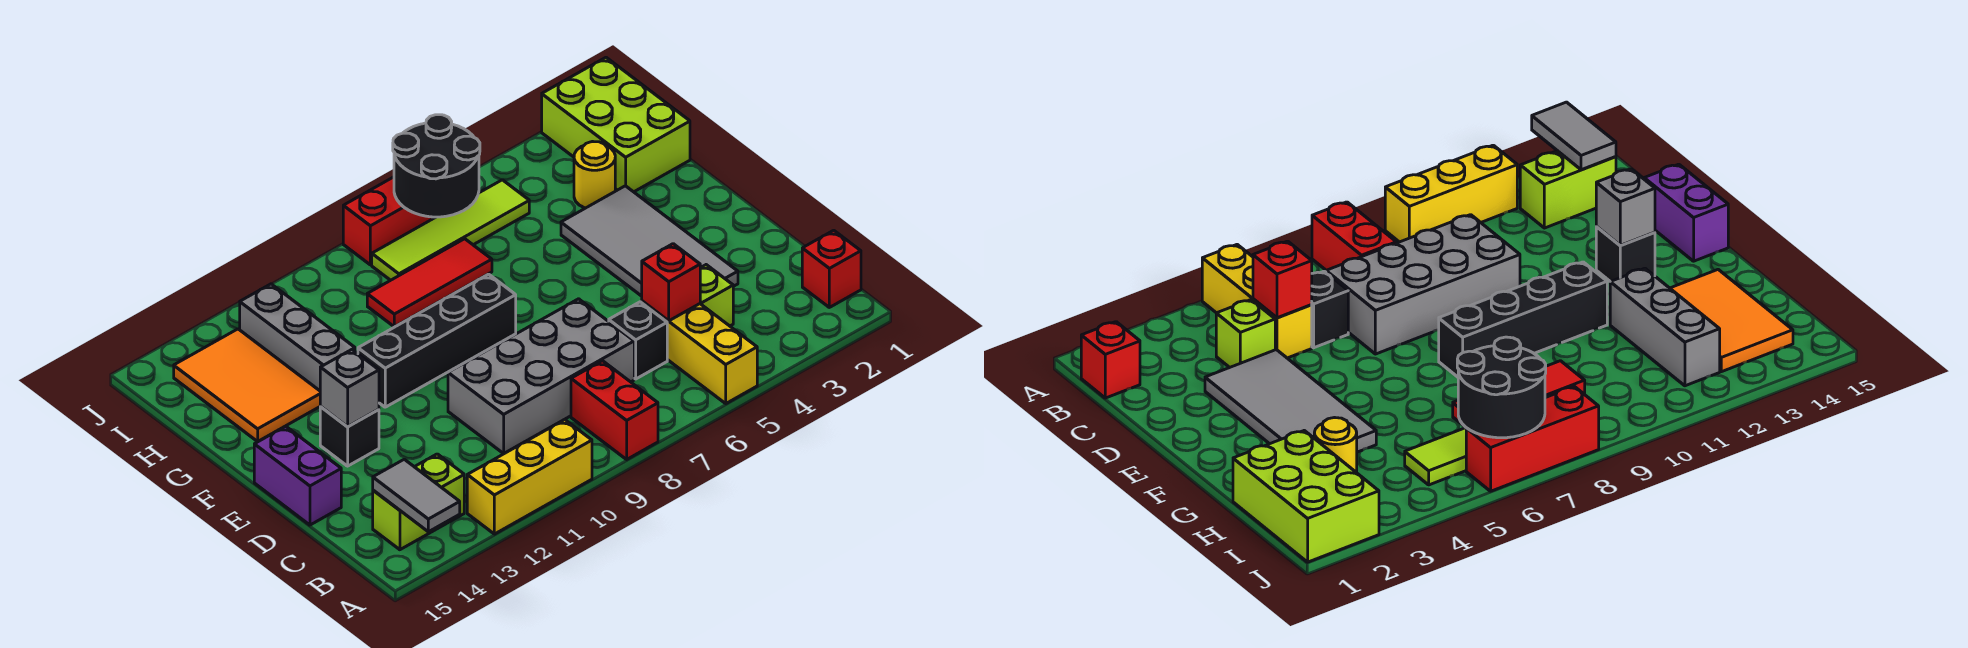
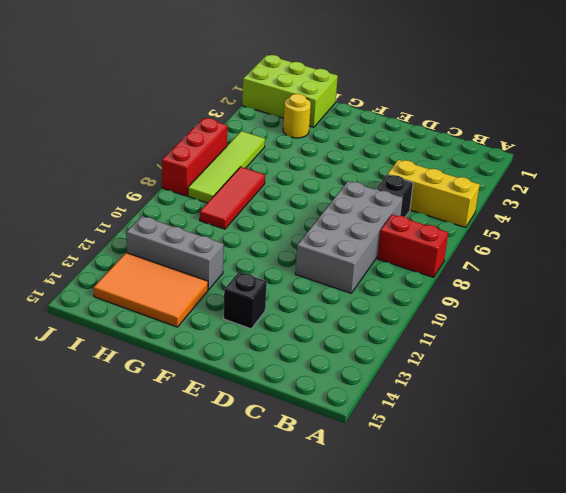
none -> yellow brick A10:A12 level 1
none -> red brick B1 level 1
none -> lime brick B13:B14 level 1

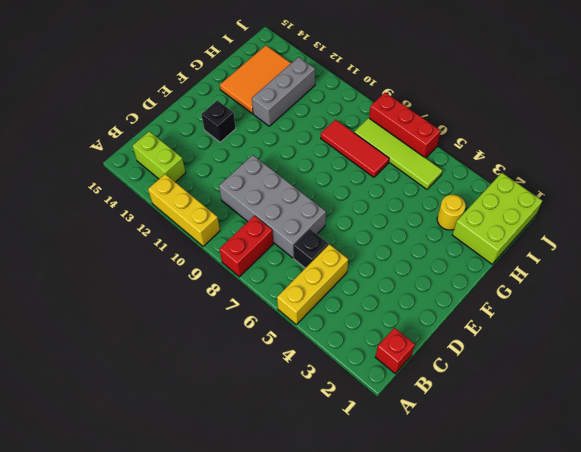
none -> lime brick C4 level 1
none -> grey tile D3:G4 level 1
none -> purple brick D15:E15 level 1

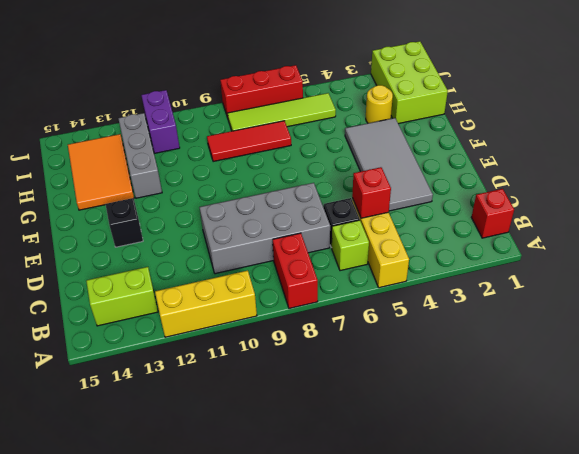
lime brick B6 level 1 -> lime brick C4 level 1
purple brick I11:J11 level 1 -> purple brick D15:E15 level 1
none -> black brick F8:F11 level 1
none -> grey tile A14:B14 level 2
none -> grey brick E13 level 2

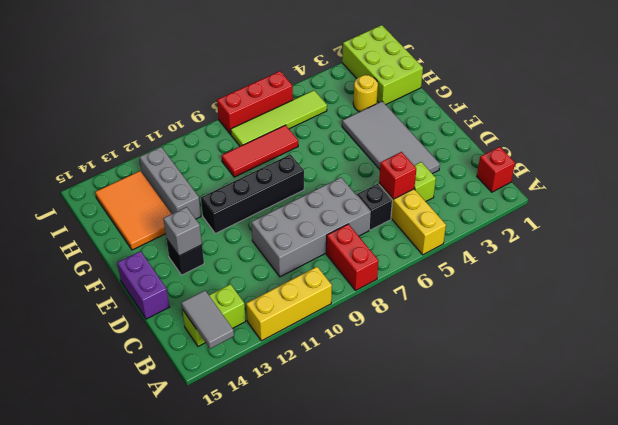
none -> black round brick I6:J7 level 2

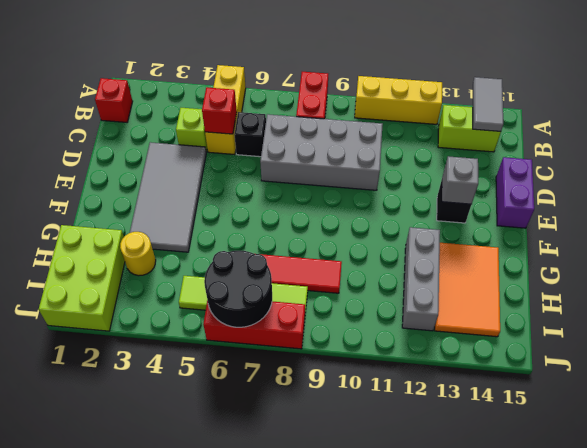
none -> black brick F8:F11 level 1

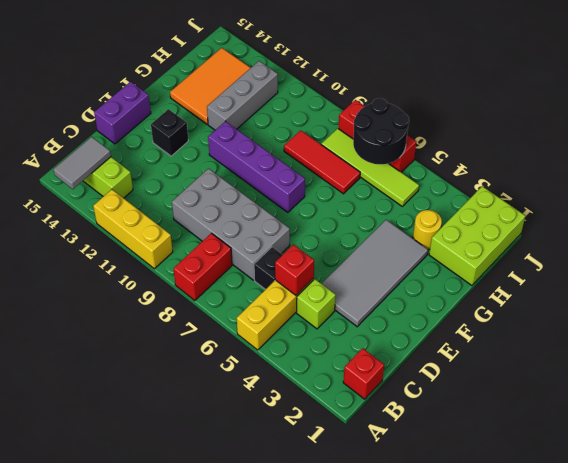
purple brick F8:F11 level 1 -> black brick F8:F11 level 1
none -> grey brick E13 level 2

